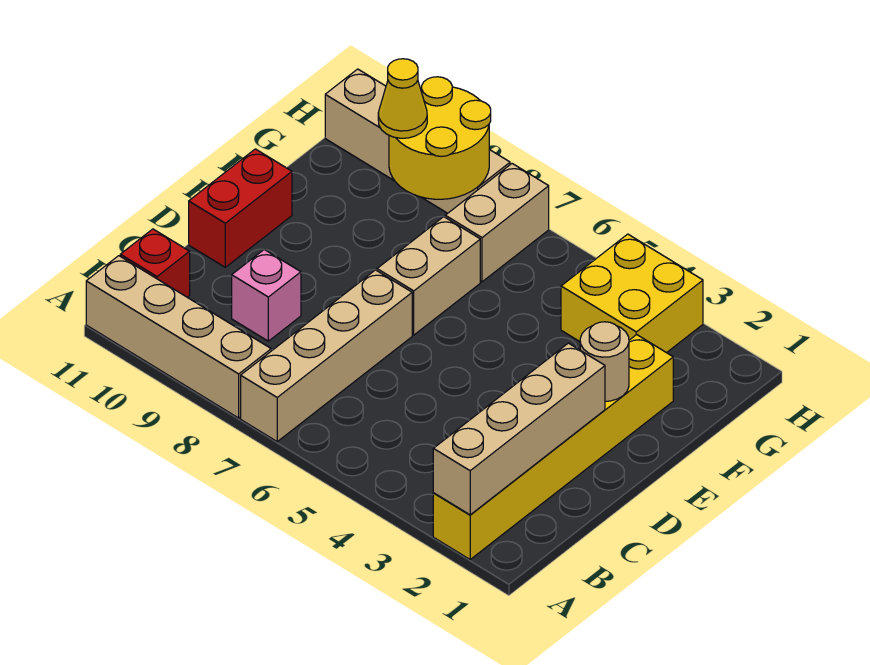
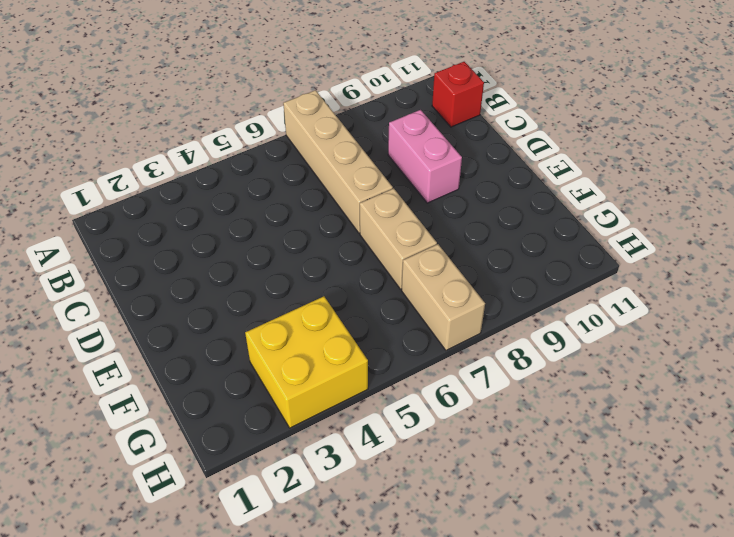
pink brick C9:D9 level 1 -> pink brick C9 level 1
none -> yellow brick A2:F2 level 1
none -> tan brick A8:A11 level 1
none -> red brick D11:E11 level 1

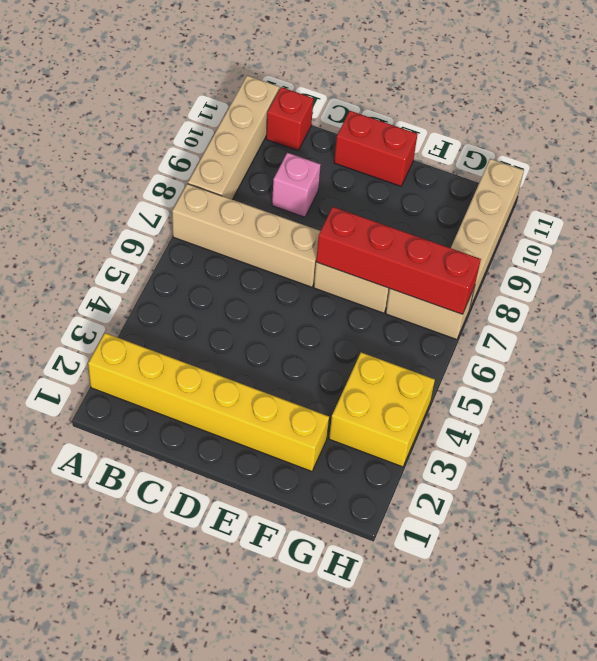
red brick E7:H7 level 2 -> none
none -> tan brick A2:D2 level 2
none -> tan round brick E2 level 2
none -> yellow round brick G8:H9 level 2

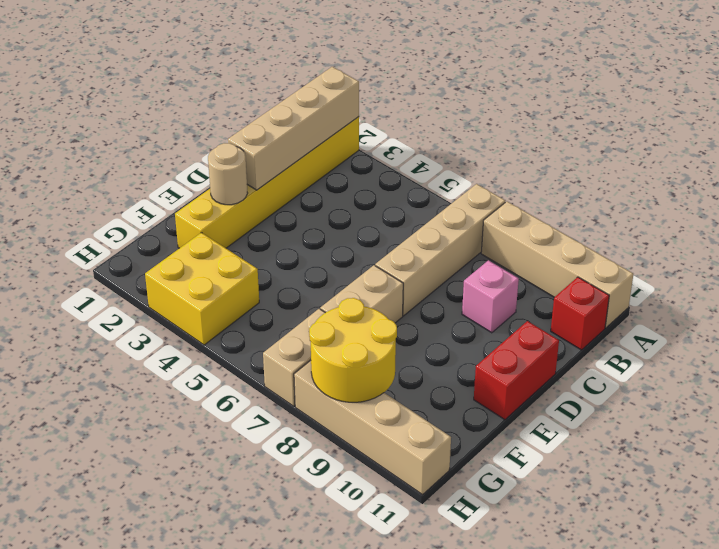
none -> yellow cone G9 level 3

